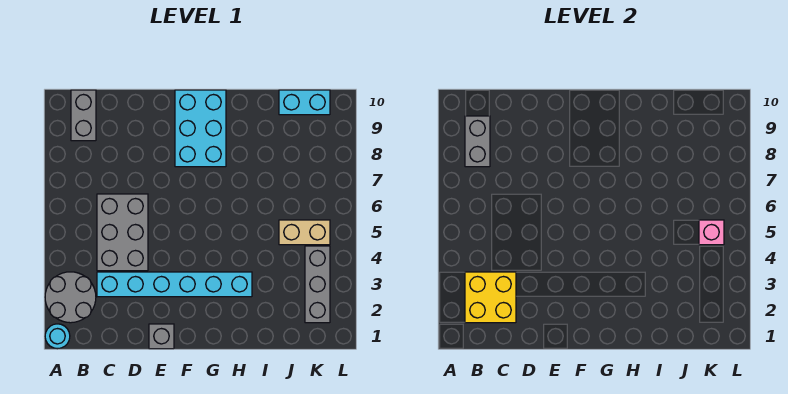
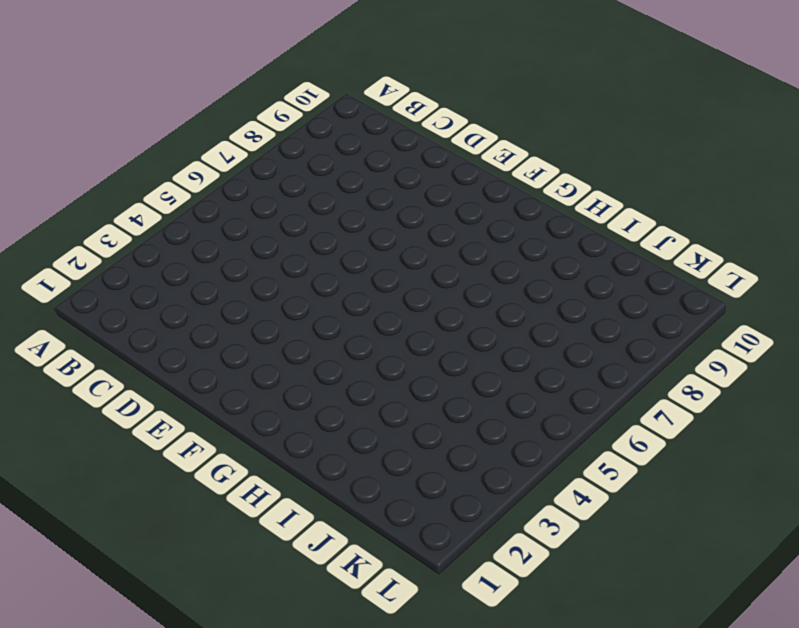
none -> cyan round brick A1 level 1
none -> grey round brick A2:B3 level 1
none -> grey brick B9:B10 level 1

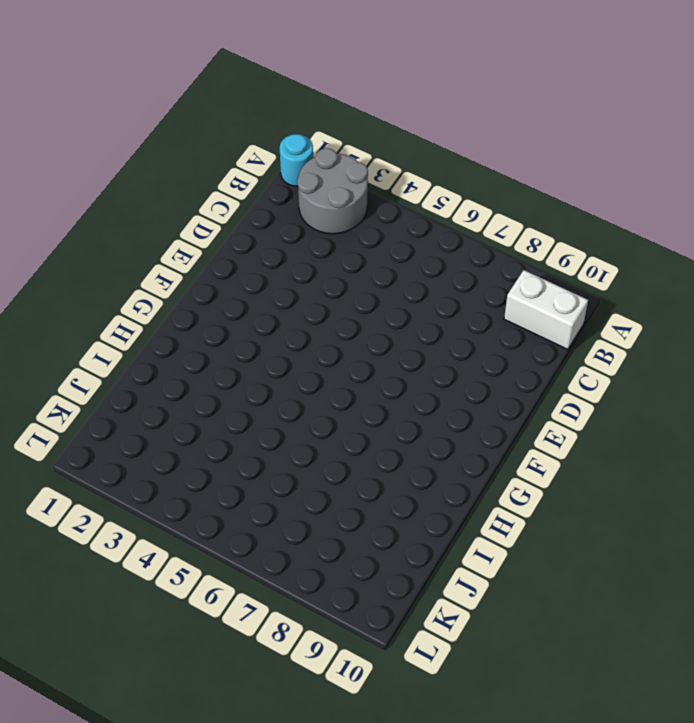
white brick B9:B10 level 1 -> grey brick B9:B10 level 1
none -> cyan brick C3:H3 level 1
none -> grey brick C4:D6 level 1
none -> grey brick E1 level 1

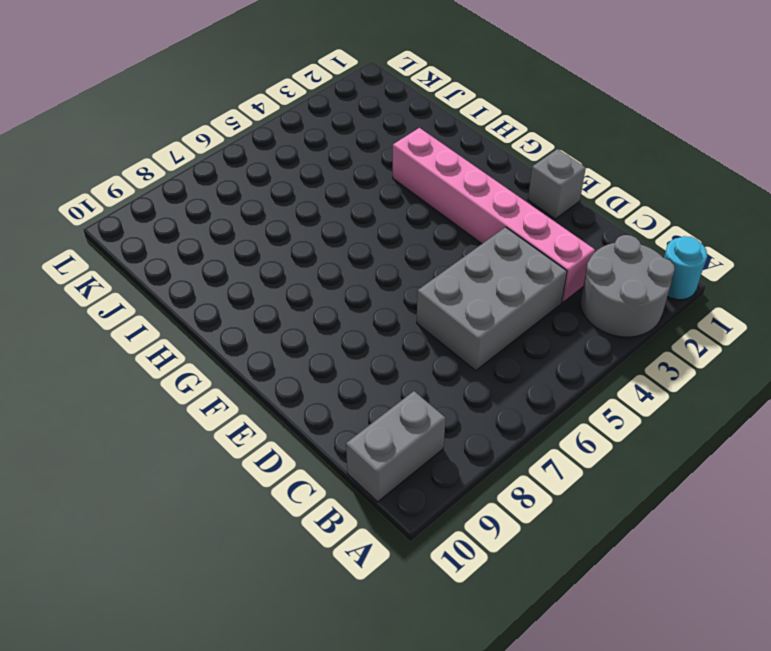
pink brick C3:H3 level 1 -> cyan brick C3:H3 level 1
none -> cyan brick F8:G10 level 1
none -> tan brick J5:K5 level 1
none -> cyan brick J10:K10 level 1

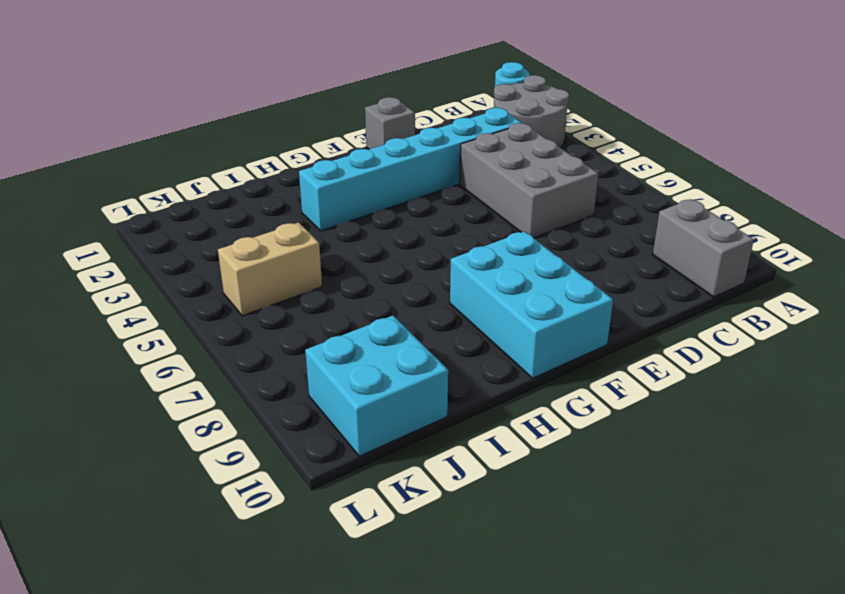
cyan brick J9:K10 level 1 -> cyan brick J10:K10 level 1
none -> grey brick K2:K4 level 1
none -> yellow brick B2:C3 level 2
none -> grey brick B8:B9 level 2

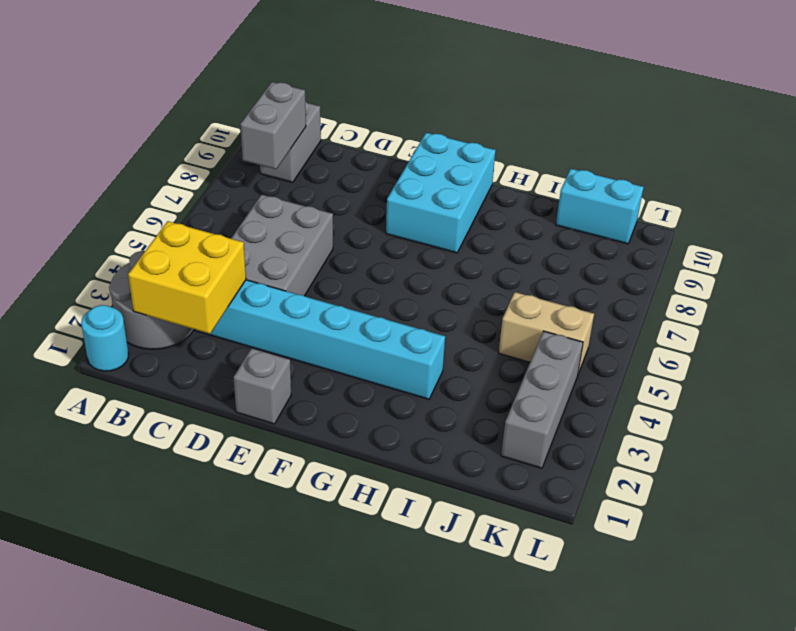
none -> pink brick K5 level 2

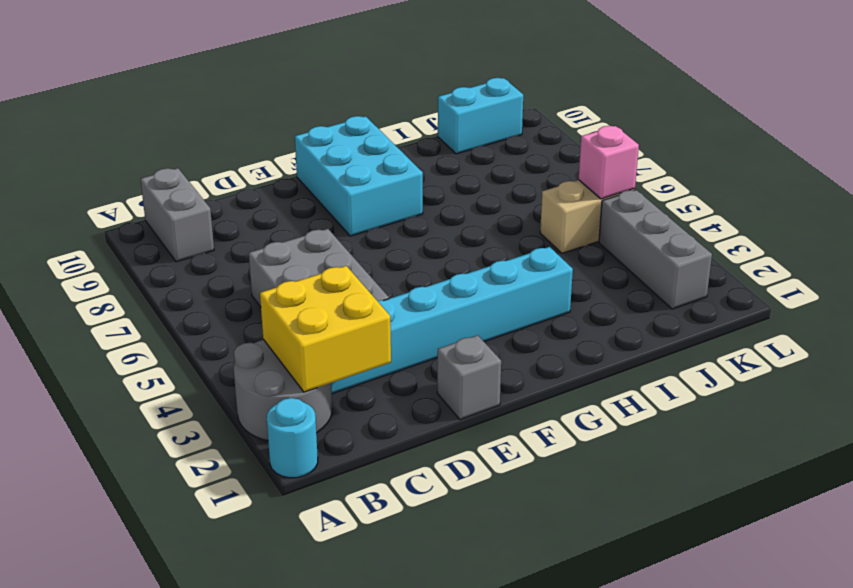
none -> grey brick B8:B9 level 2

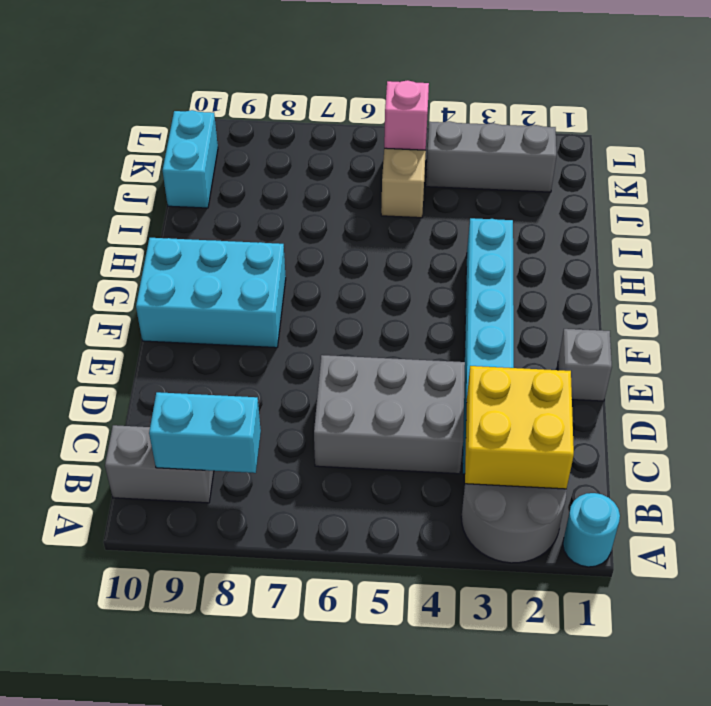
cyan brick B8:B9 level 2 -> grey brick B8:B9 level 2

